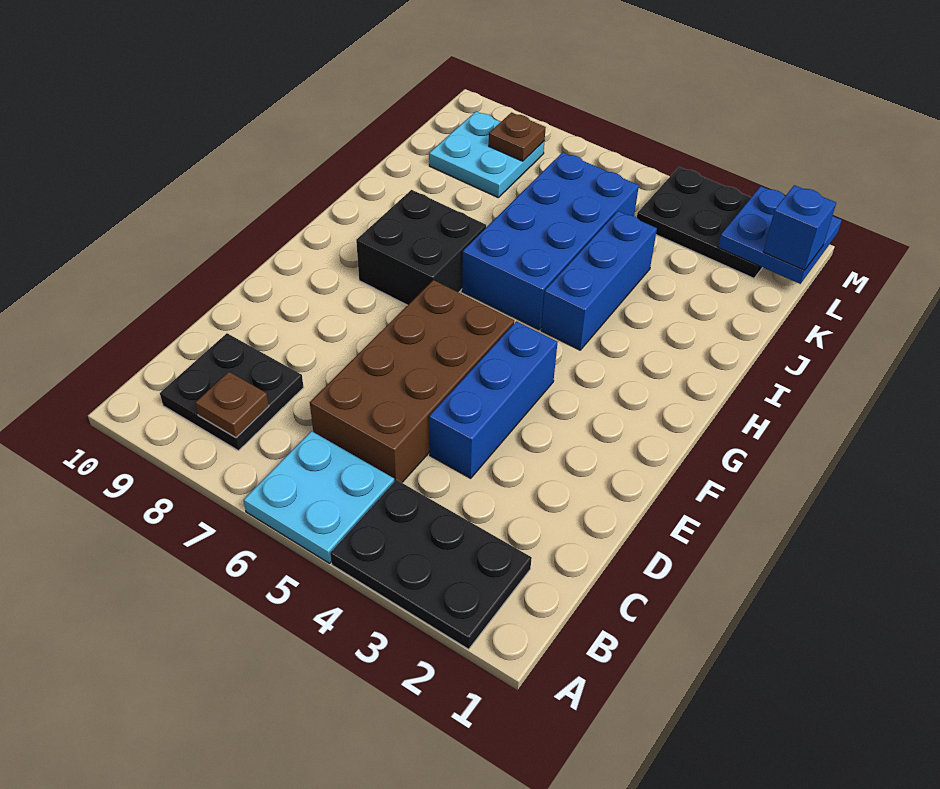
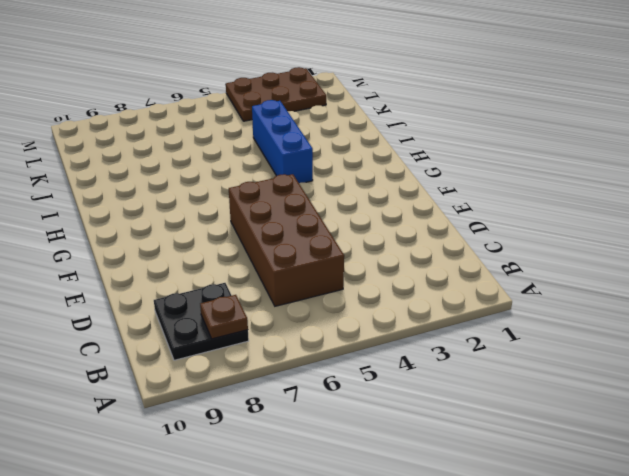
brown plate L2:M4 level 1 -> black plate L2:M4 level 1
none -> black plate A2:B4 level 1
none -> cyan plate A5:B6 level 1
none -> blue brick D4:F4 level 1

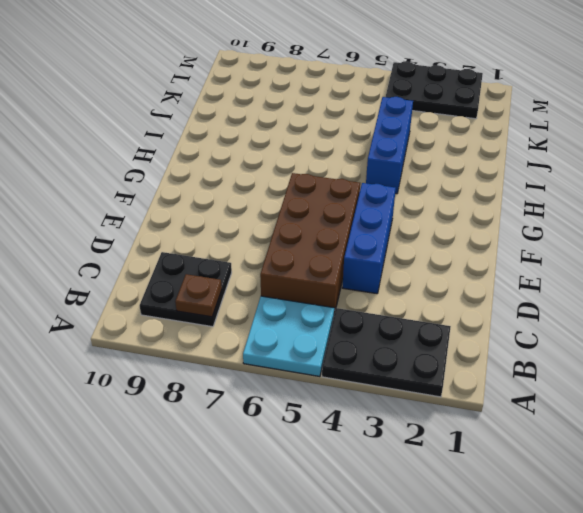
none -> black brick G7:H8 level 1
none -> blue brick H5:K6 level 1
none -> cyan plate K8:L9 level 1

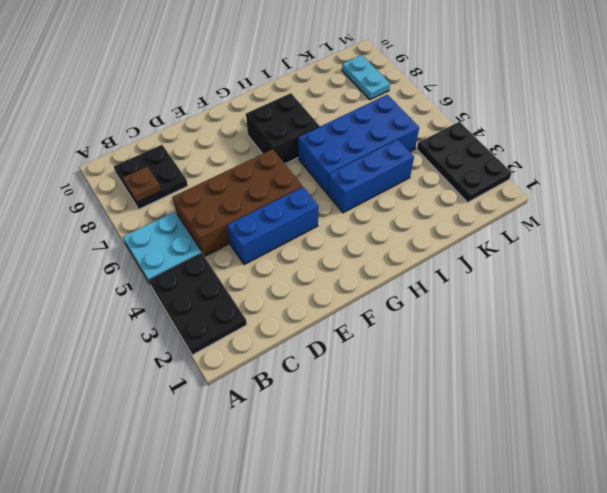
cyan plate L8:L9 level 1 -> cyan plate K8:L9 level 1
none -> blue plate L1:M2 level 2
none -> brown plate L8 level 2
none -> blue brick L1 level 3

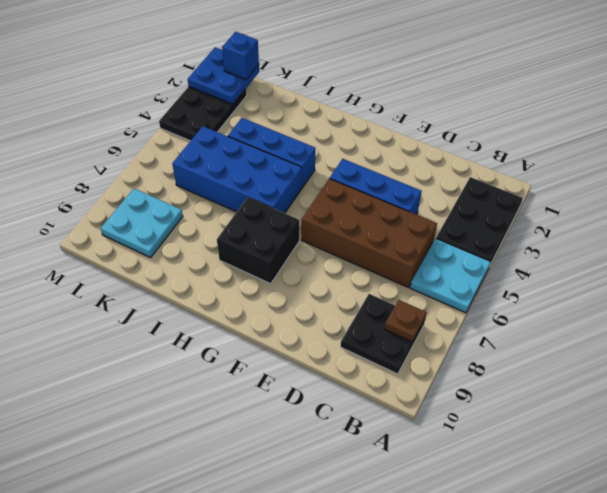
none -> brown plate L8 level 2

